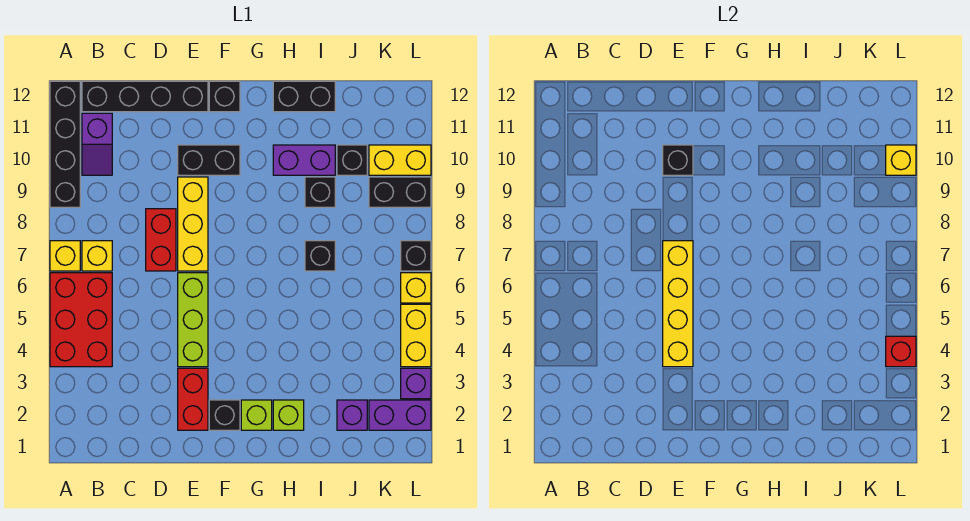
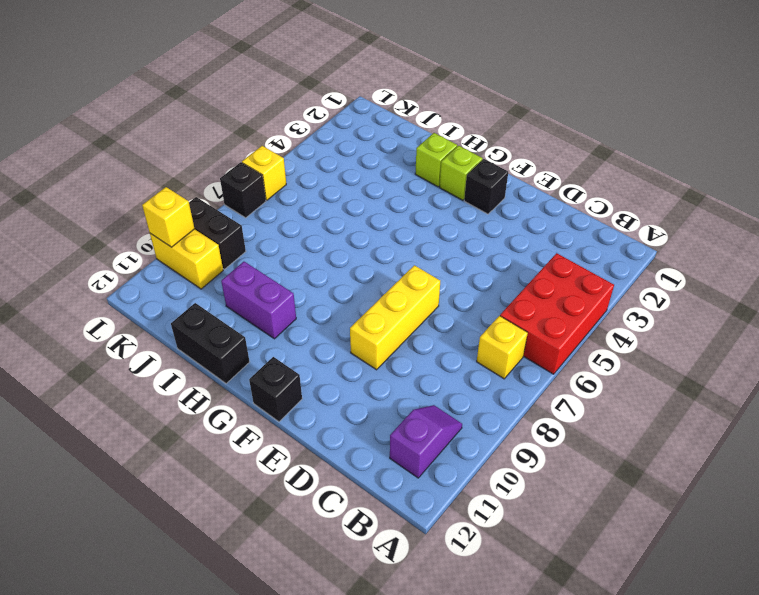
none -> yellow brick A7 level 1
none -> black brick A9:A12 level 1
none -> black brick B12:E12 level 1
none -> red brick D7:D8 level 1

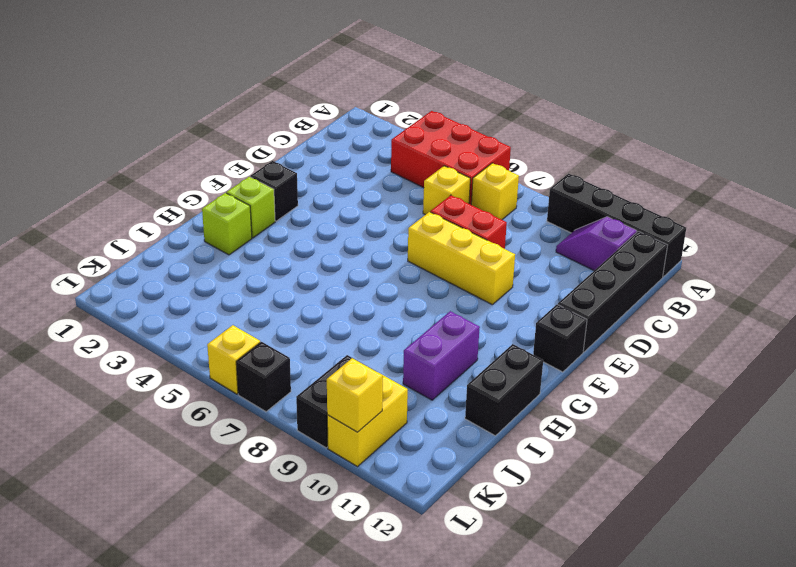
yellow brick C6 level 1 -> yellow brick A7 level 1
none -> red brick E2:E3 level 1
none -> lime brick E4:E6 level 1
none -> black brick E10:F10 level 1
none -> black brick I7 level 1

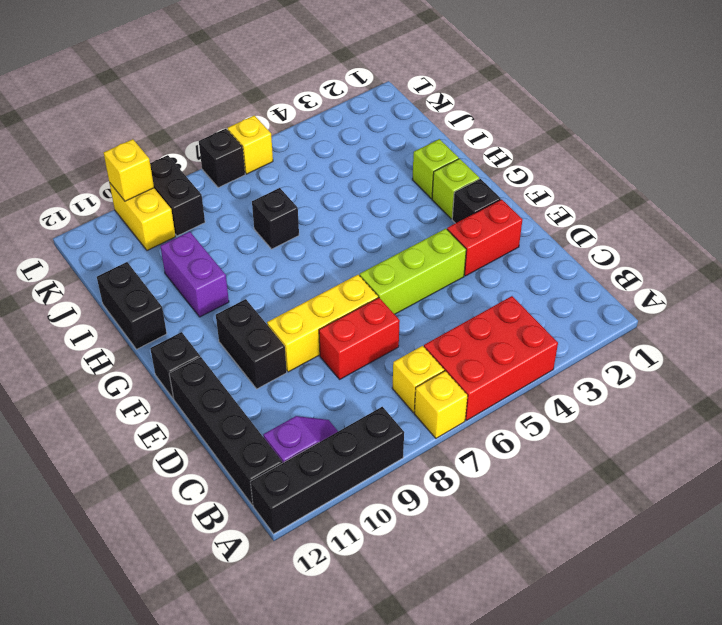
none -> black brick I9 level 1
none -> purple brick J2 level 1
none -> black brick J10 level 1
none -> purple brick K2:L2 level 1

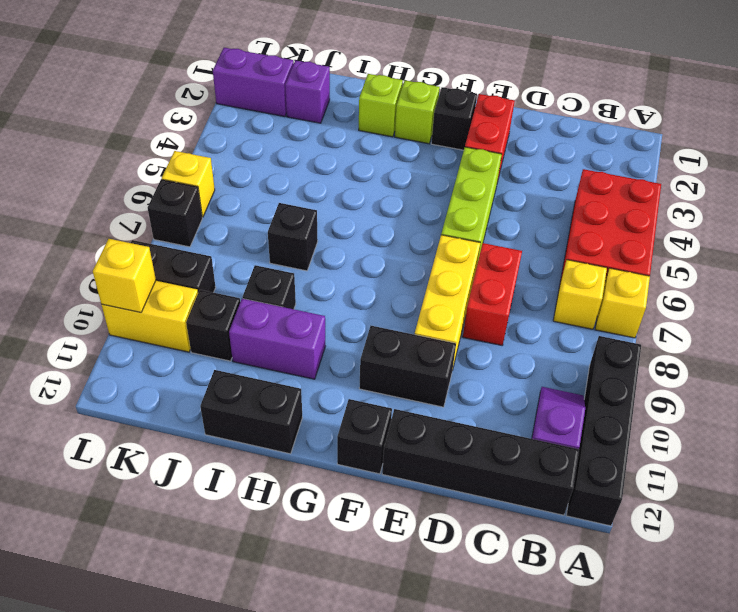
none -> purple brick L3 level 1
none -> yellow brick L4:L5 level 1
none -> yellow brick E4:E7 level 2
none -> black brick E10 level 2

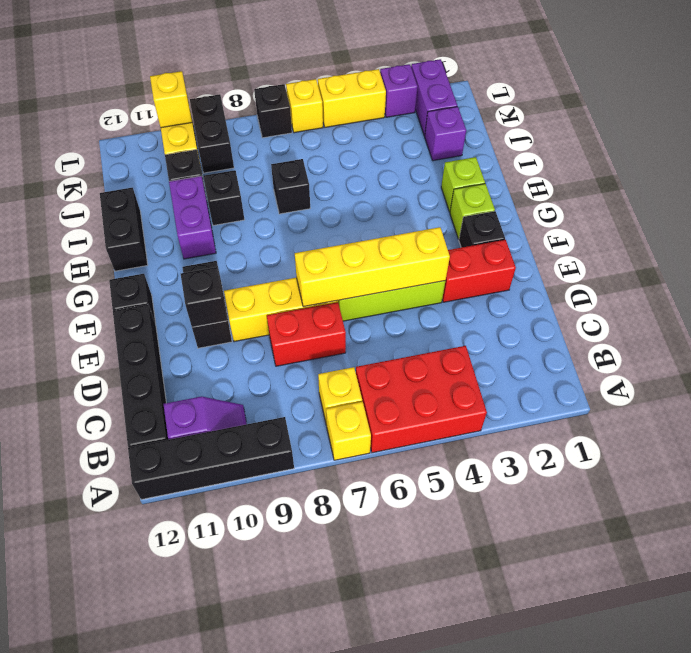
none -> red brick L4 level 2

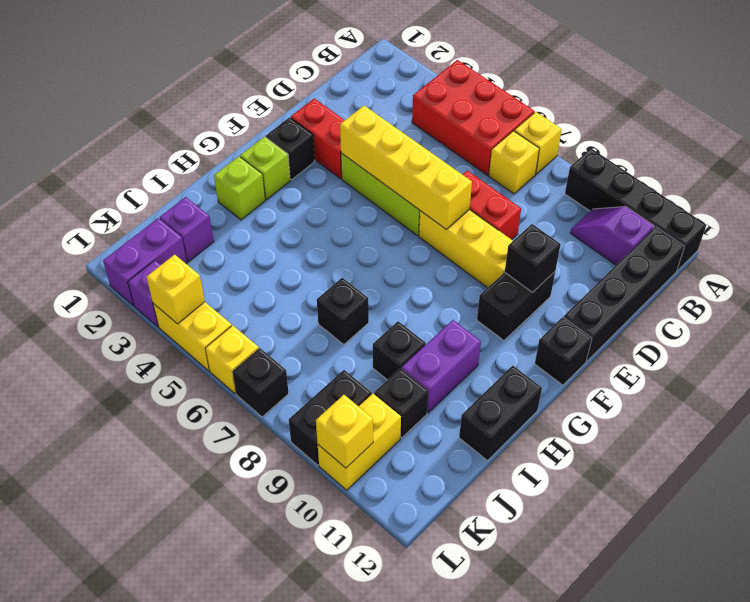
yellow brick L4 level 2 -> red brick L4 level 2

